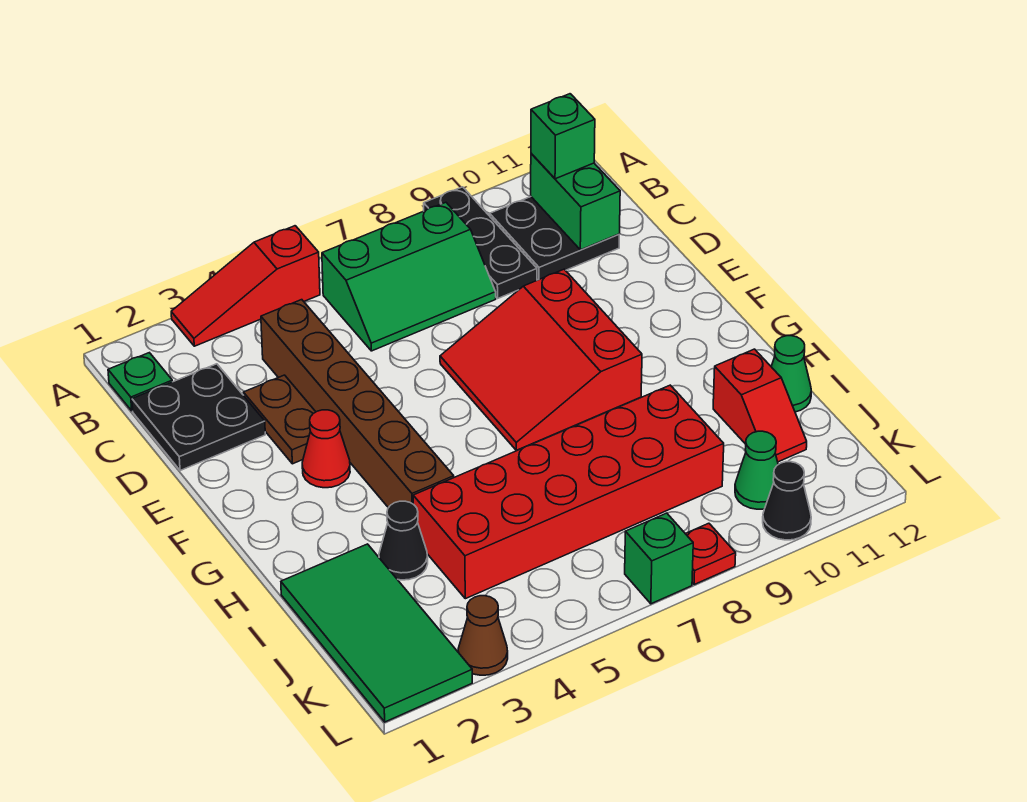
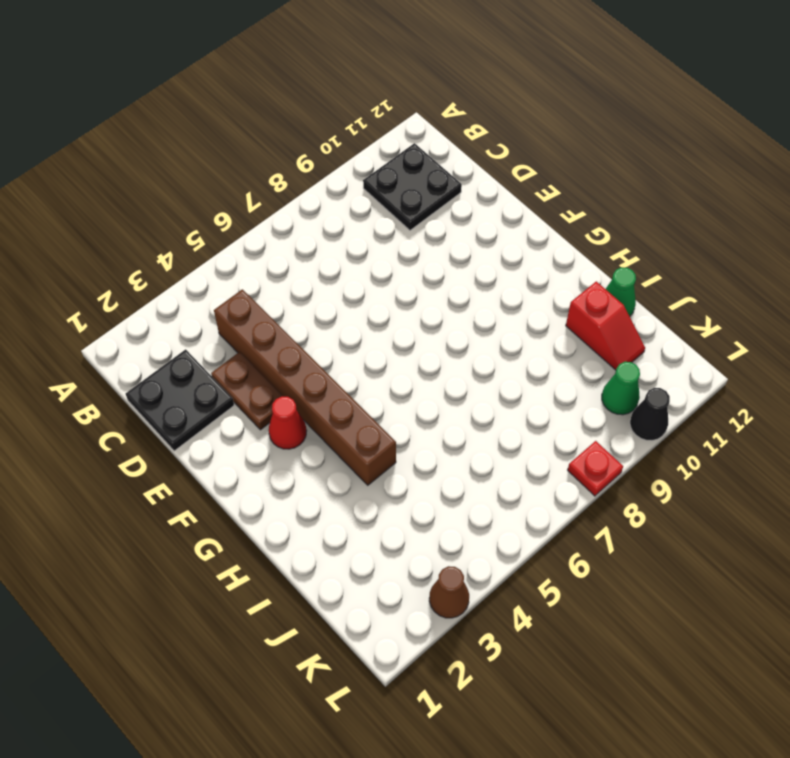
none -> red slope A3:A5 level 1 top 5
none -> black plate A9:C9 level 1
none -> green plate B1 level 1

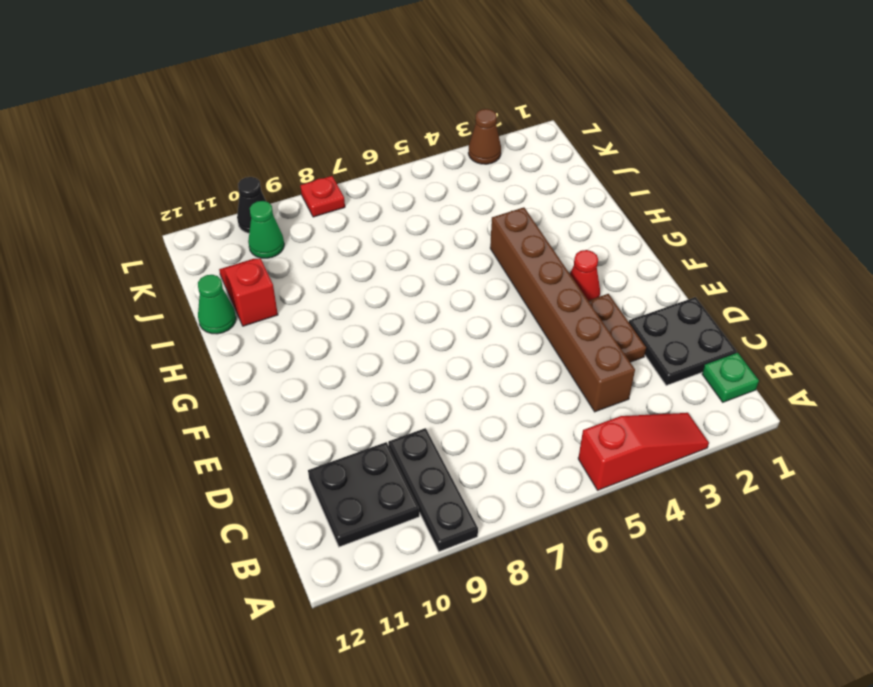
none -> green slope B6:C8 level 1 top B
none -> red slope E7:G9 level 1 top 9
none -> green tile I1:L2 level 1

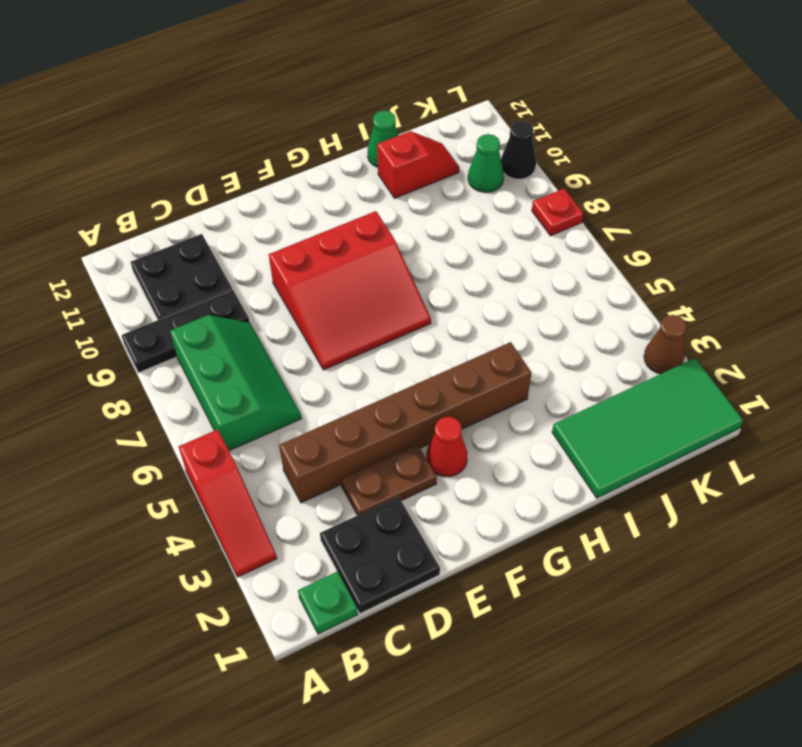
none -> black cone I3 level 1
none -> red brick I4:J9 level 1
none -> green brick L7 level 1

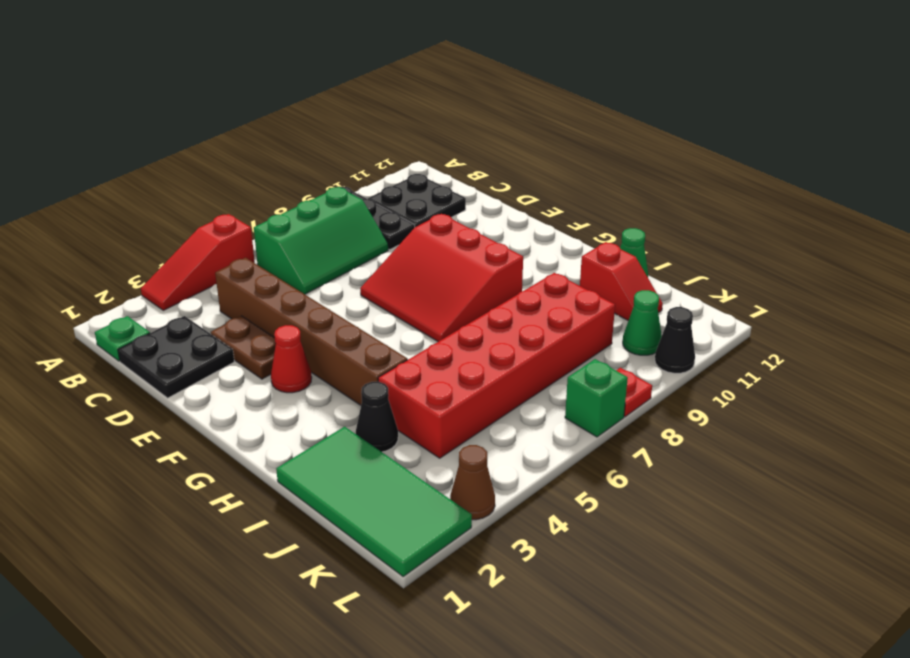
none -> green brick B11:C11 level 2
none -> green brick B11 level 3

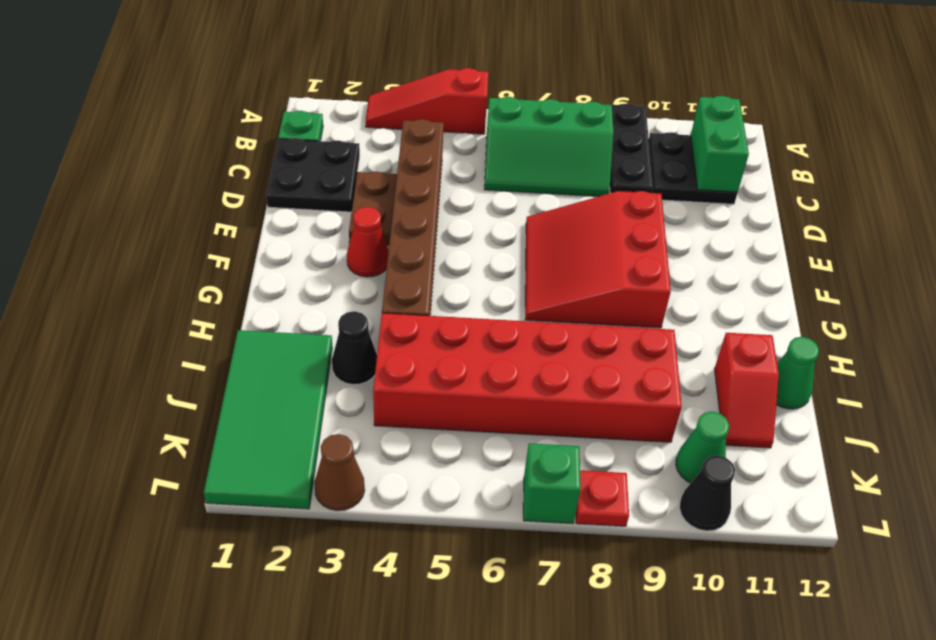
none -> green brick B11 level 3

